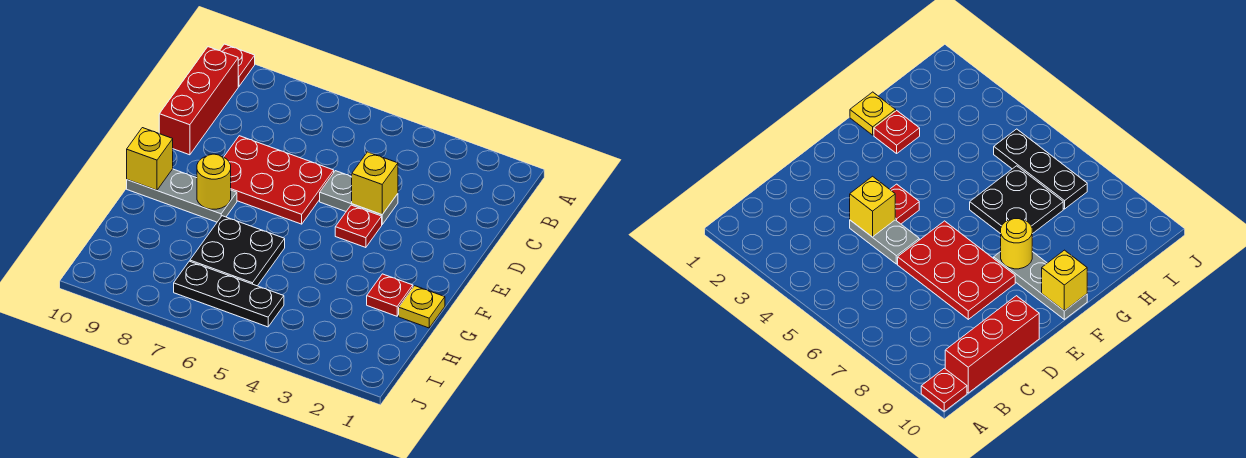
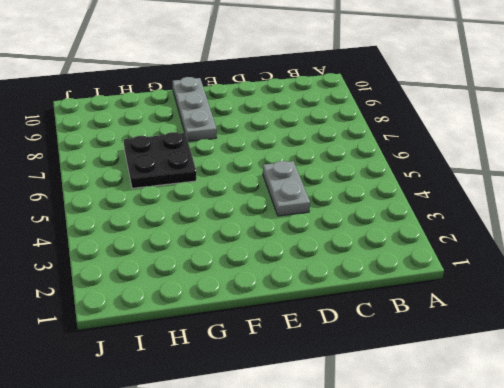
none -> red plate A10 level 1
none -> red brick B10:D10 level 1
none -> red plate D6:E8 level 1

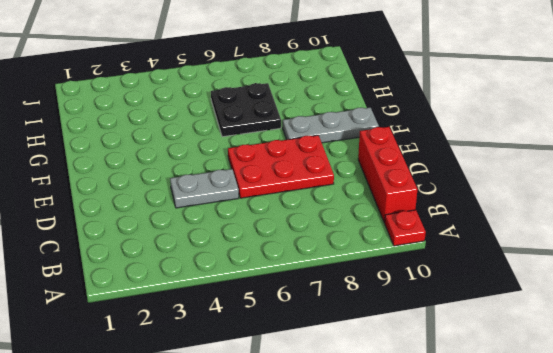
none -> red plate E4 level 1
none -> yellow plate G1 level 1
none -> red plate G2 level 1

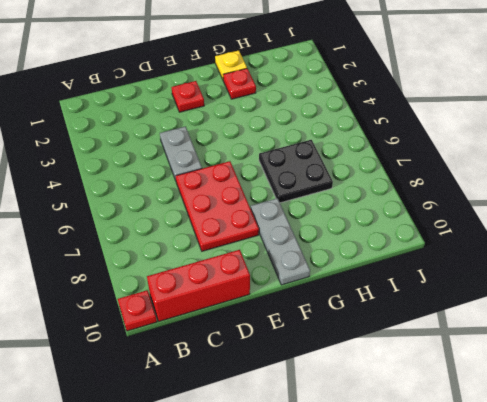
red plate E2 level 1 -> red plate E4 level 1
none -> black plate I5:I7 level 1
none -> yellow brick D4 level 2
none -> yellow round brick F8 level 2

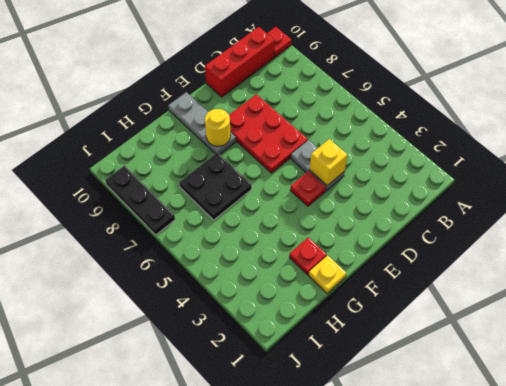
black plate J7:J9 level 1 -> black plate I5:I7 level 1
none -> yellow brick F10 level 2

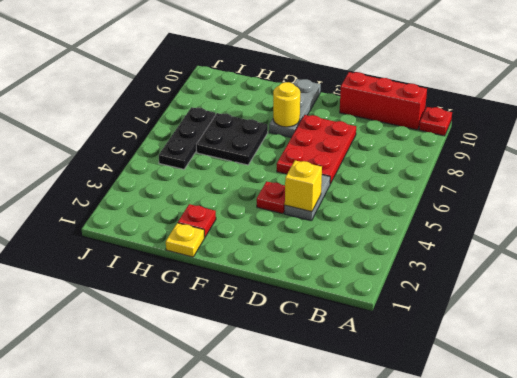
none -> yellow brick F10 level 2

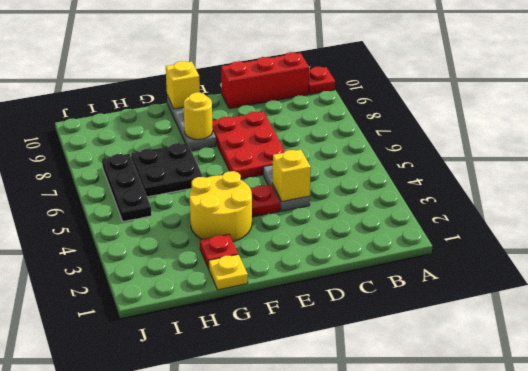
yellow round brick F3:G4 level 1 -> none

